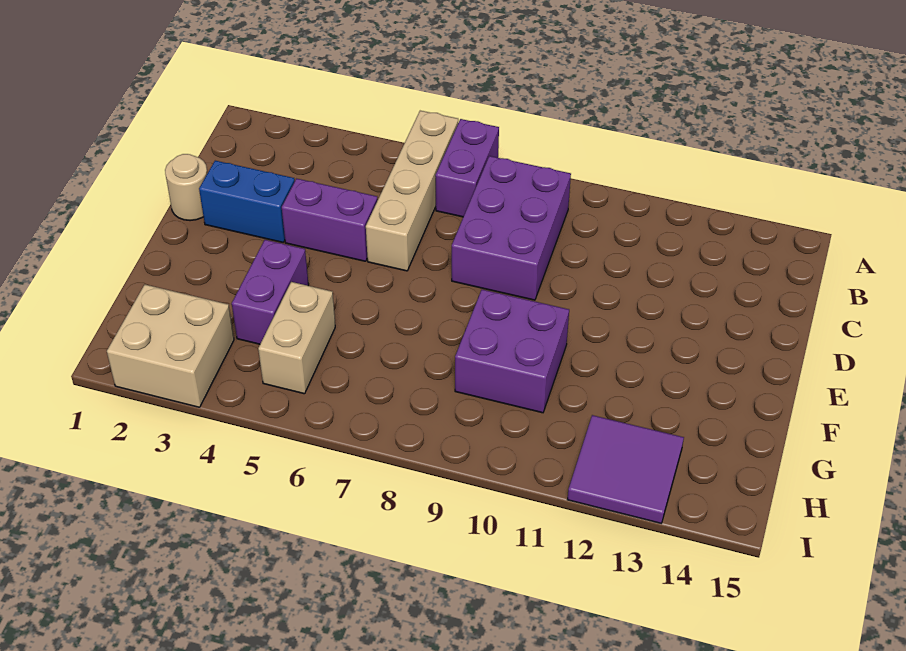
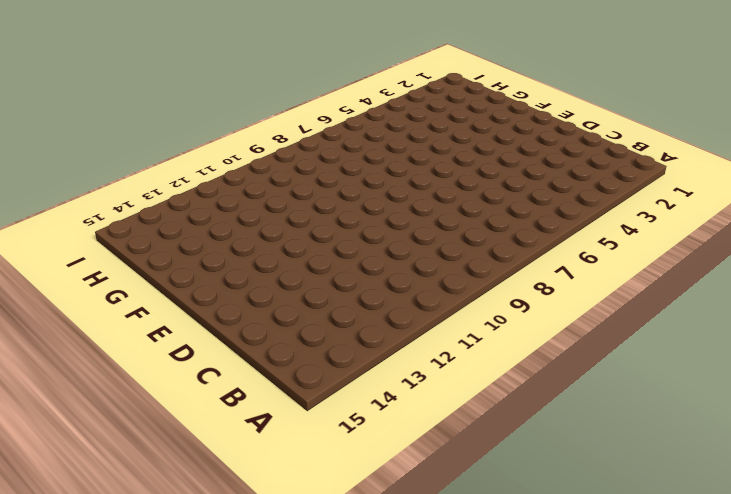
none -> tan brick A6:D6 level 1
none -> purple brick A7:B7 level 1

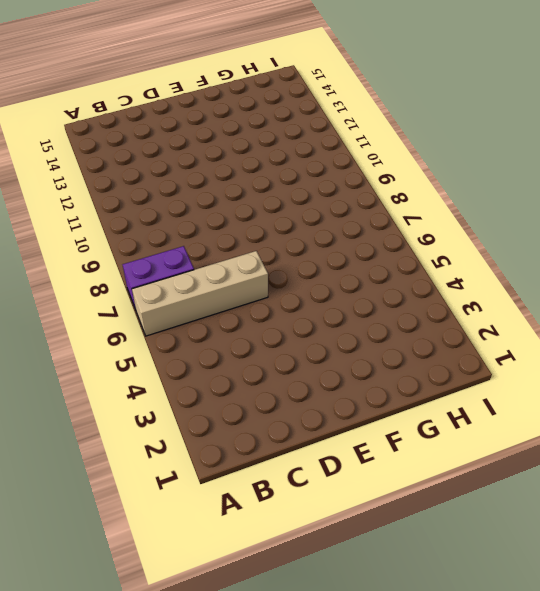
none -> purple brick B8:D9 level 1
none -> tan round brick D1 level 1

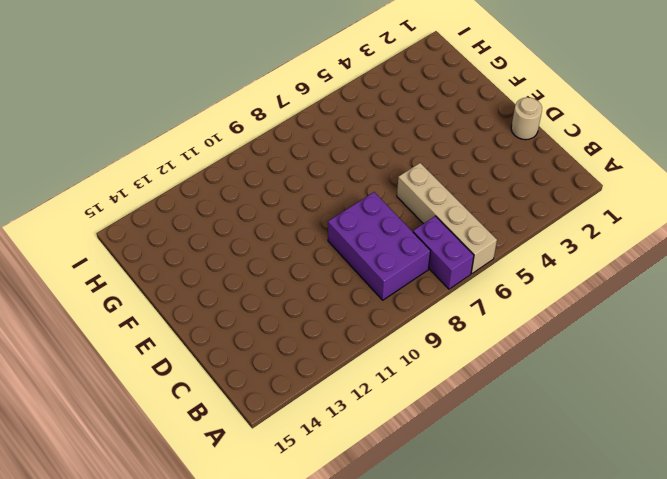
none -> blue brick D2:D3 level 1
none -> purple brick D4:D5 level 1

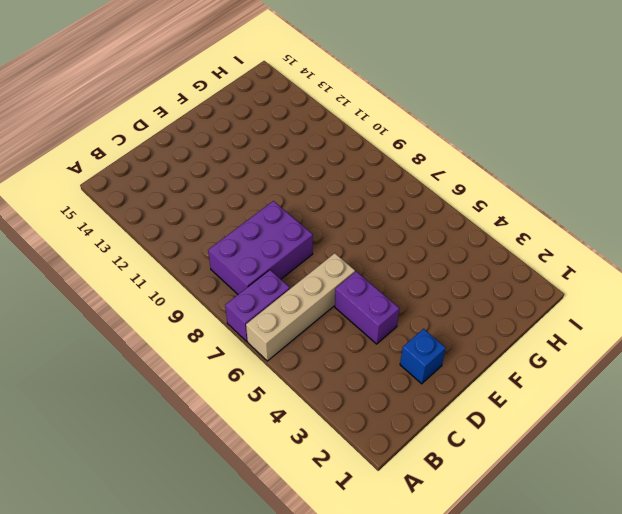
blue brick D2 level 1 -> blue brick D2:D3 level 1
none -> tan round brick D1 level 1
none -> purple brick F4:G4 level 1

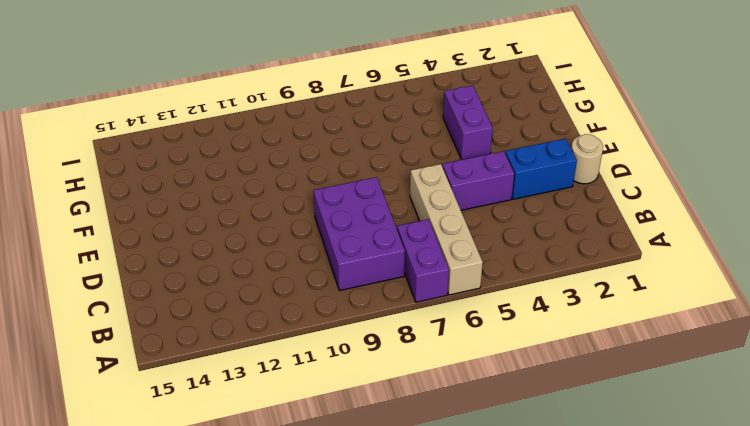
none -> purple brick F9:G10 level 1
none -> tan brick G5:H5 level 1

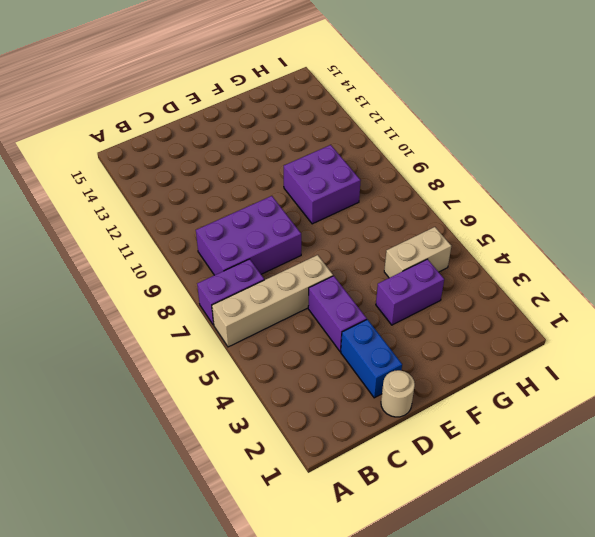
none -> tan brick H2:I3 level 1
none -> purple tile H12:I13 level 1

